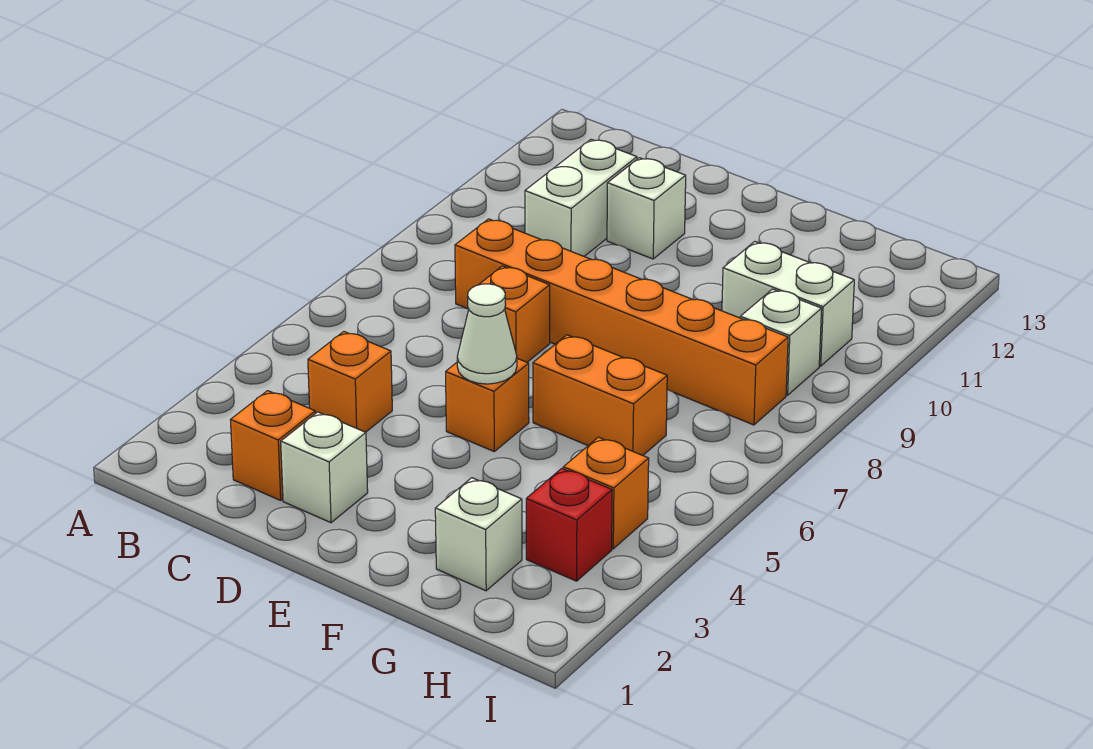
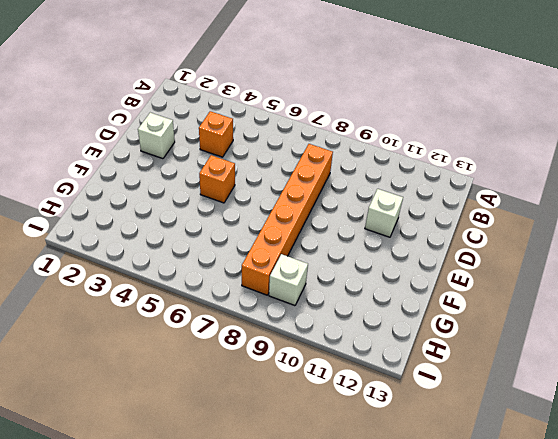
none -> orange brick C2 level 1
none -> white brick C10:C11 level 1
none -> orange brick D7 level 1

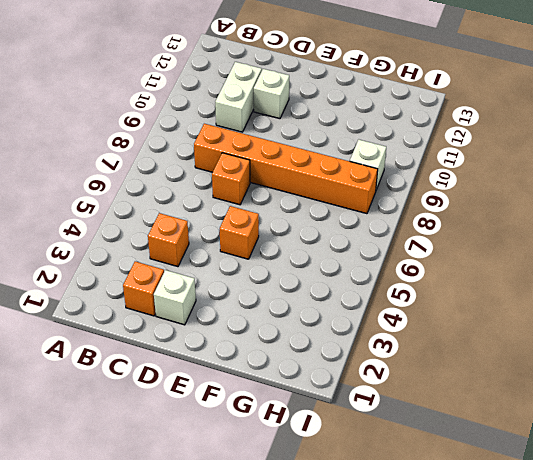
none -> orange brick F6:G6 level 1
none -> white brick G2 level 1
none -> white brick G10:H10 level 1

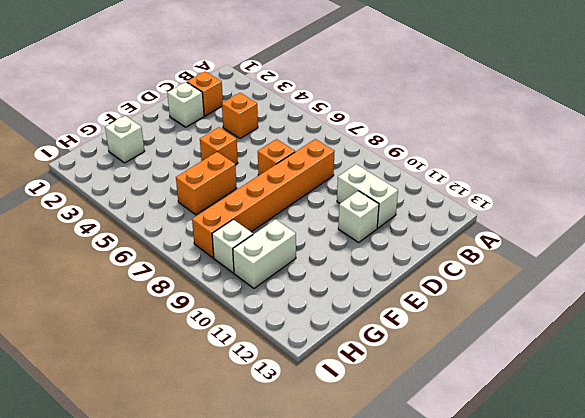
none -> red brick H3 level 1
none -> orange brick H4 level 1
none -> white cone E5 level 2

